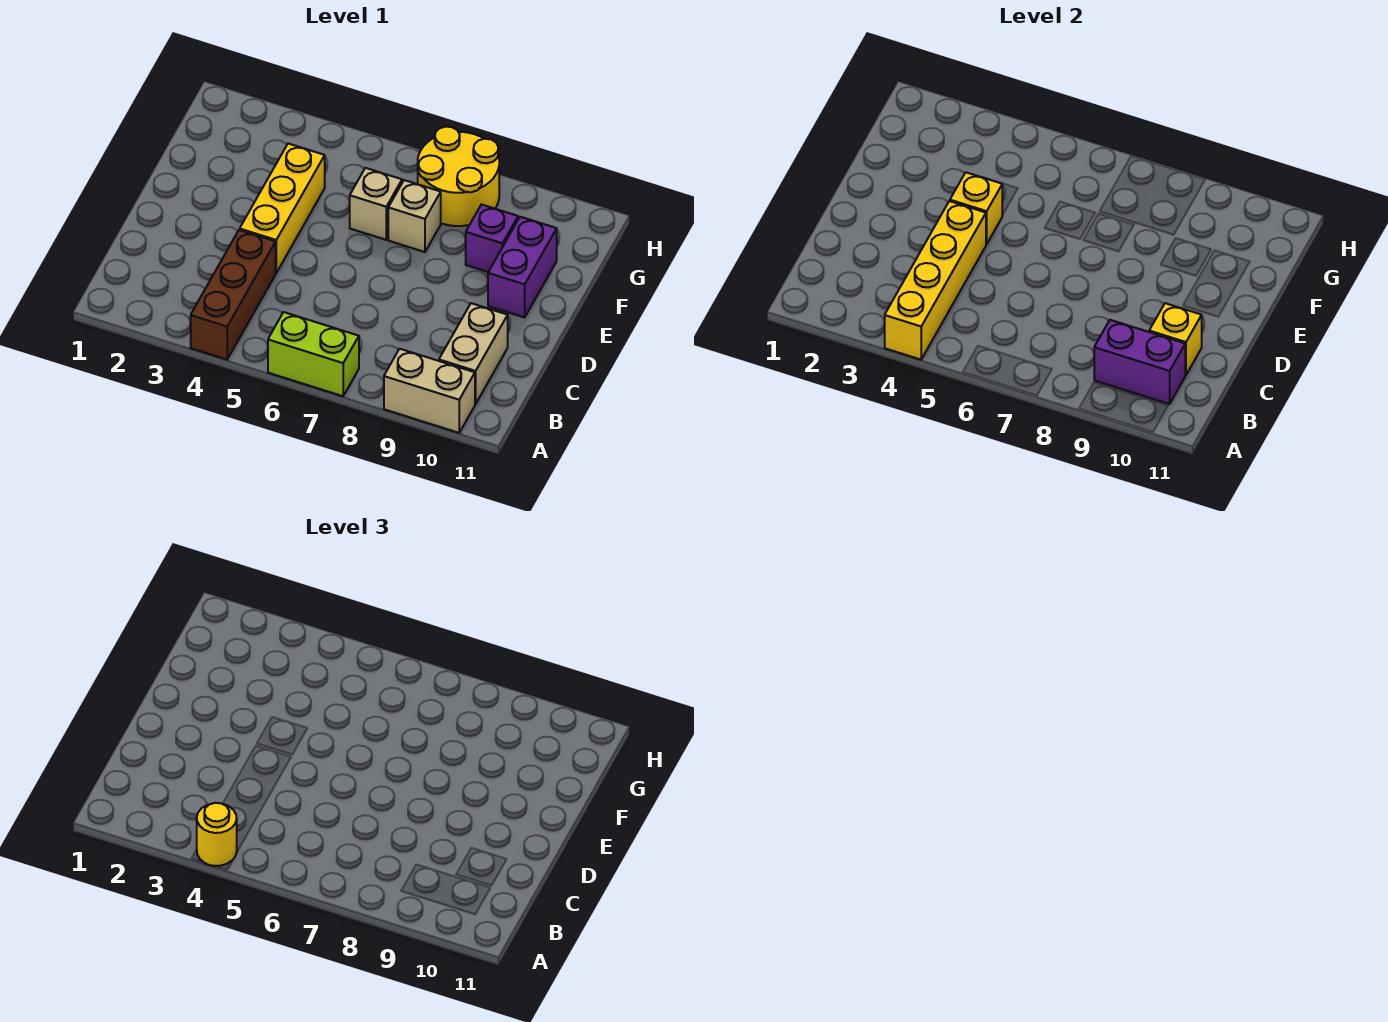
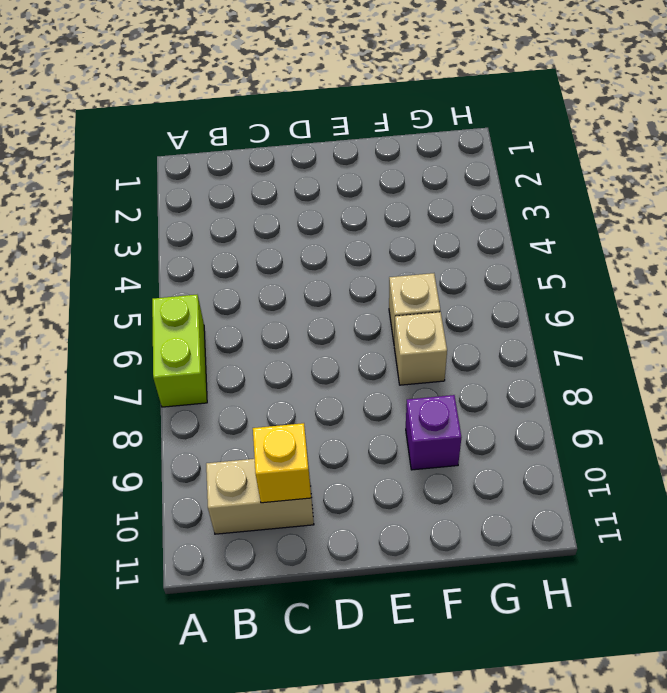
none -> brown brick A4:C4 level 1
none -> tan brick A9:A10 level 1
none -> yellow brick D4:F4 level 1

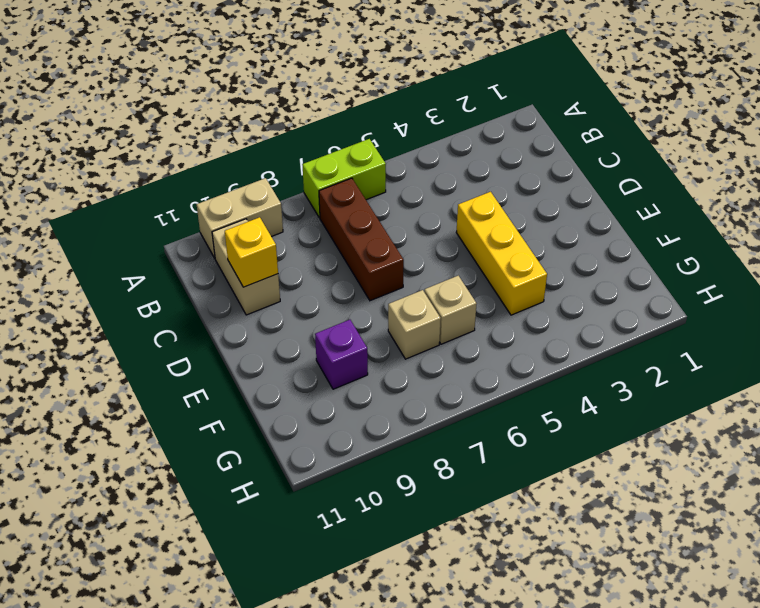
brown brick B7:D7 level 1 -> brown brick A4:C4 level 1
none -> purple brick E10:F10 level 1
none -> yellow round brick G7:H8 level 1
none -> yellow brick A4:D4 level 2

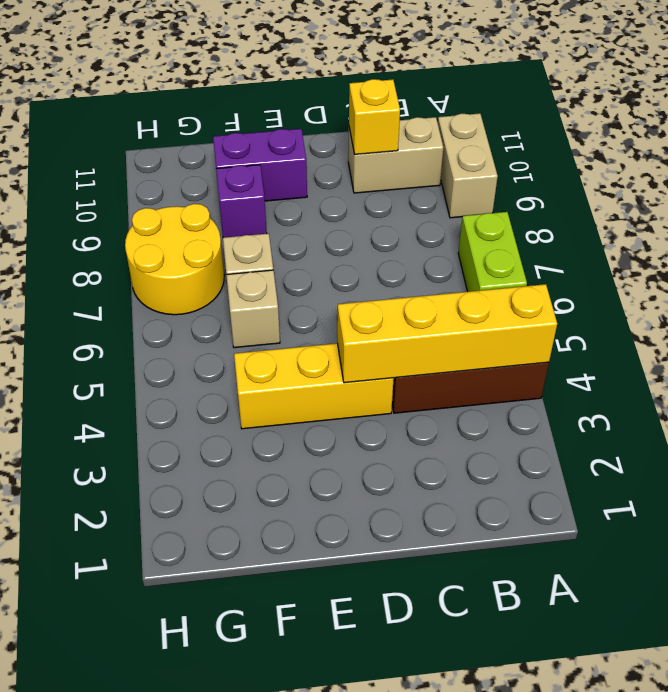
none -> purple brick B9:B10 level 2
none -> yellow brick E4 level 2
none -> yellow round brick A4 level 3

